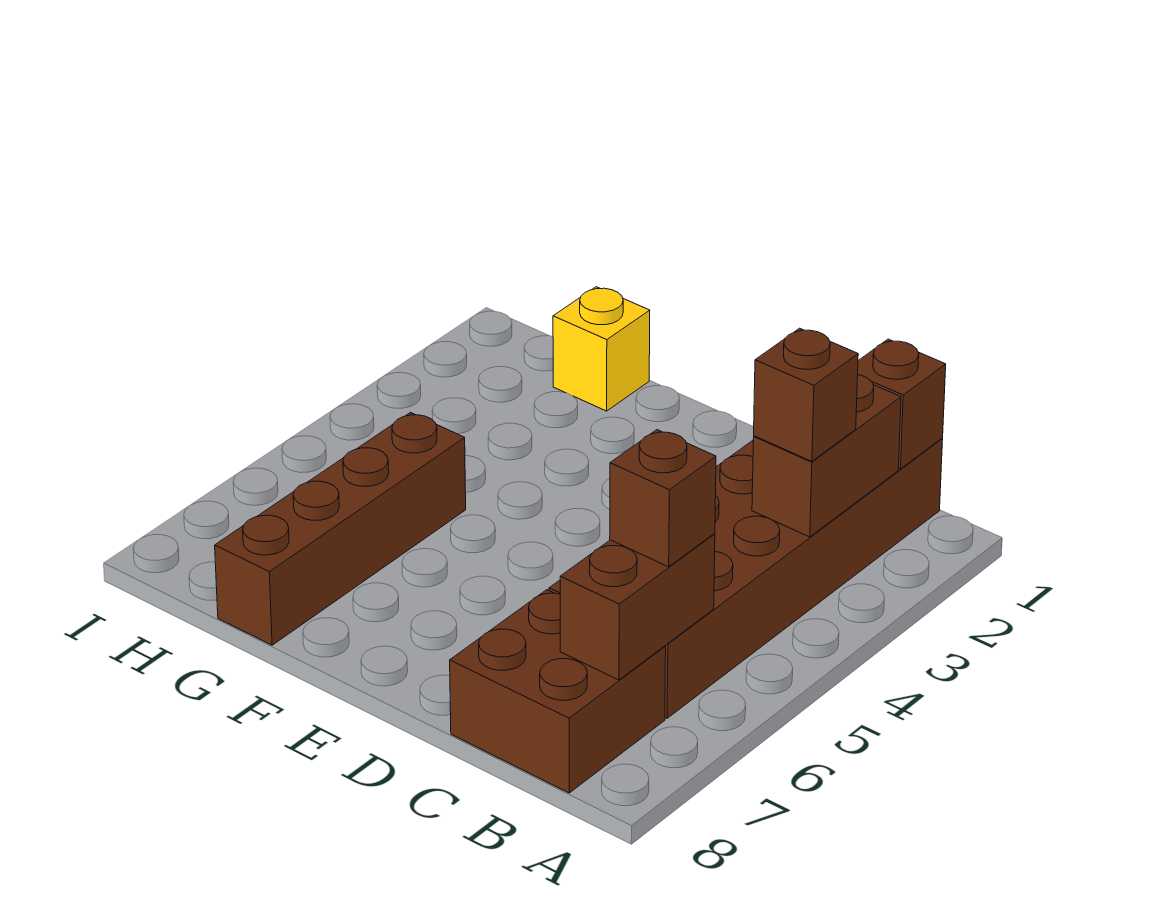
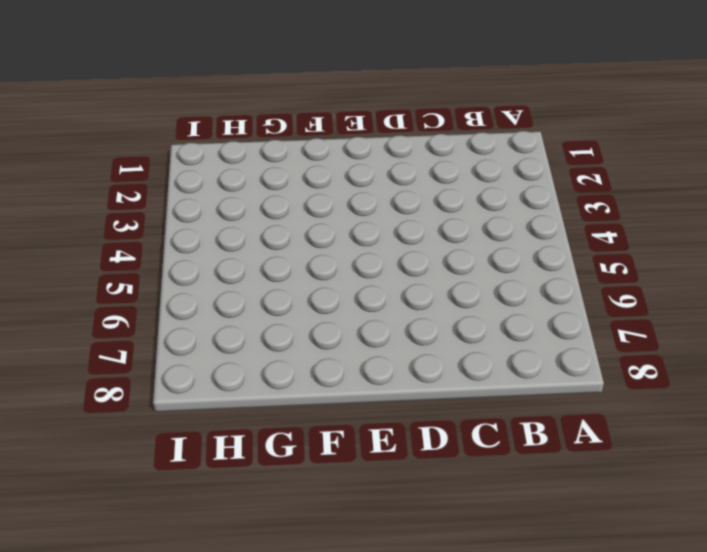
none -> brown brick B1:C6 level 1
none -> brown brick B7:C8 level 1

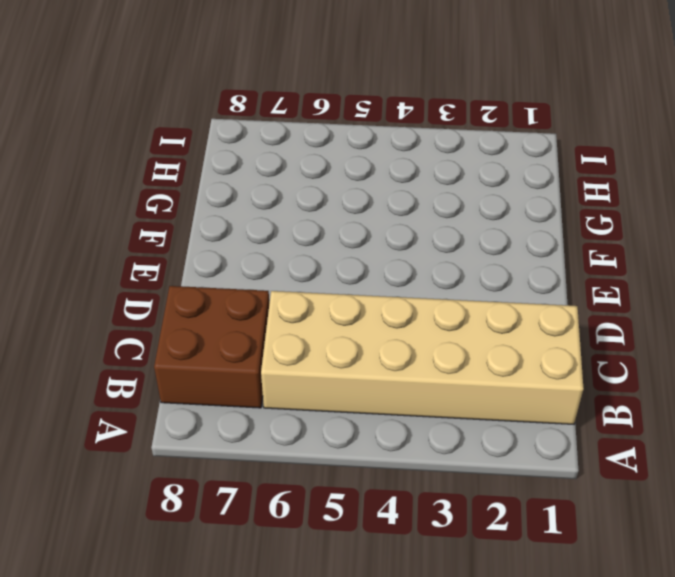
tan brick B1:C6 level 1 -> brown brick B1:C6 level 1
none -> yellow brick G1 level 1
none -> brown brick G5:G8 level 1

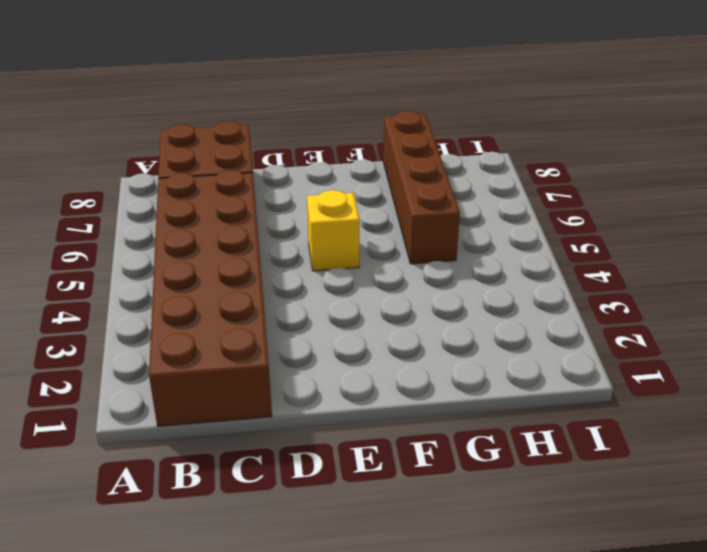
yellow brick E5 level 1 -> yellow brick G1 level 1
none -> brown brick B1 level 2
none -> brown brick B2:B3 level 2

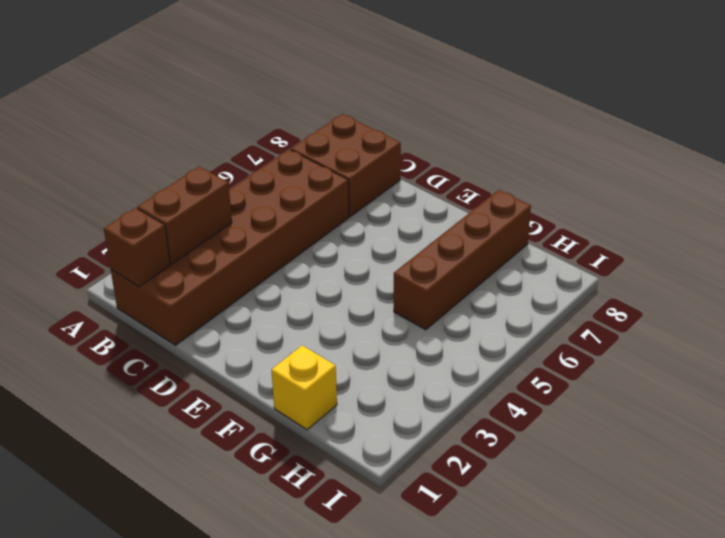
none -> brown brick B6:B7 level 2
none -> brown brick B3 level 3

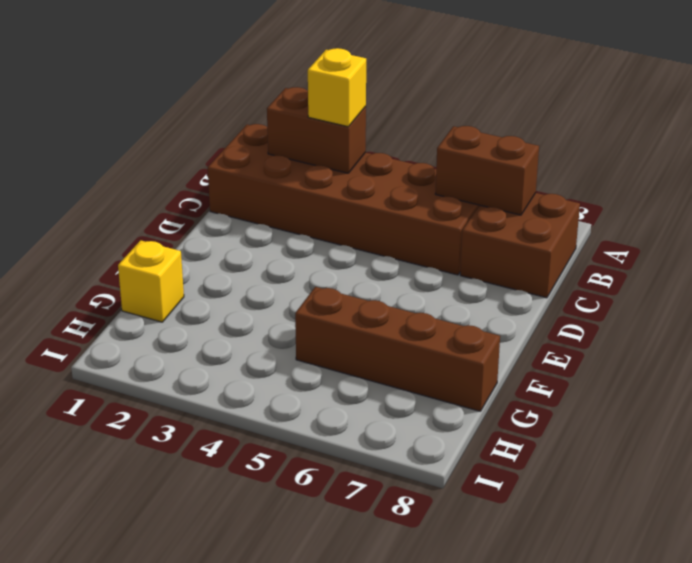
yellow brick B3 level 3 -> brown brick B3 level 3
none -> brown brick B1 level 2
none -> brown brick B6 level 3

